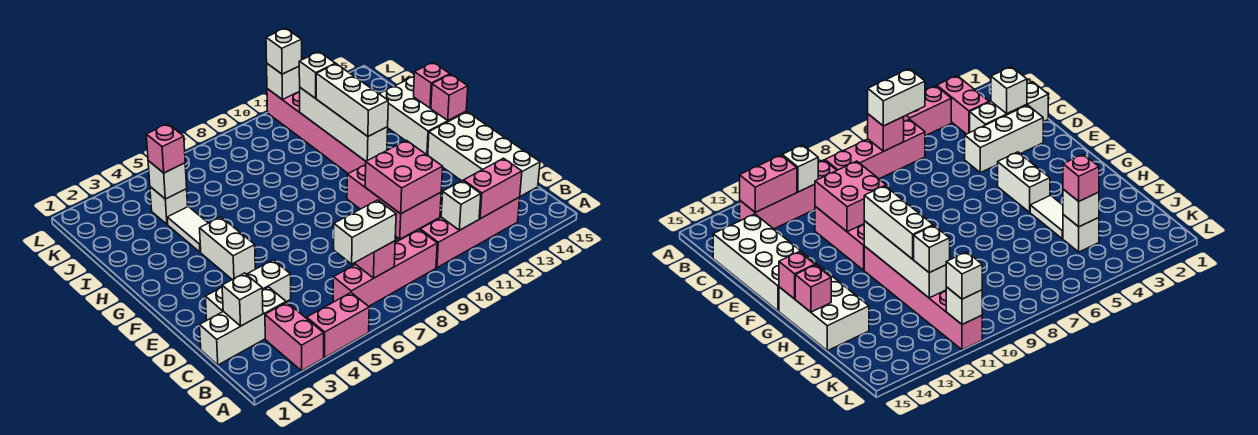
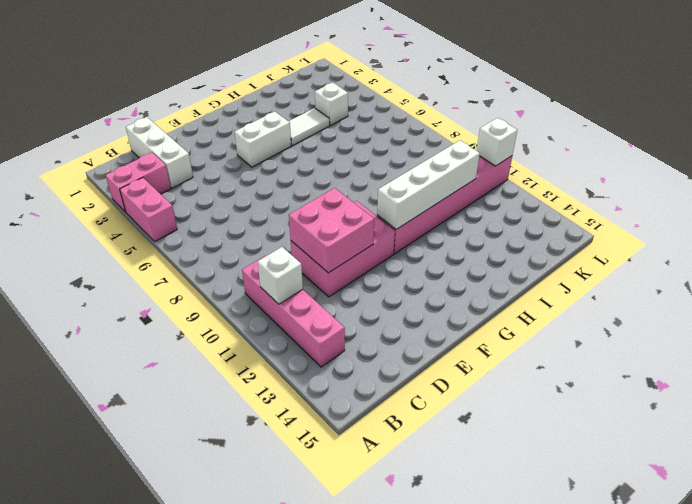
none -> pink brick B6:B9 level 1
none -> white brick C14:F15 level 1
none -> white brick D2:D4 level 1

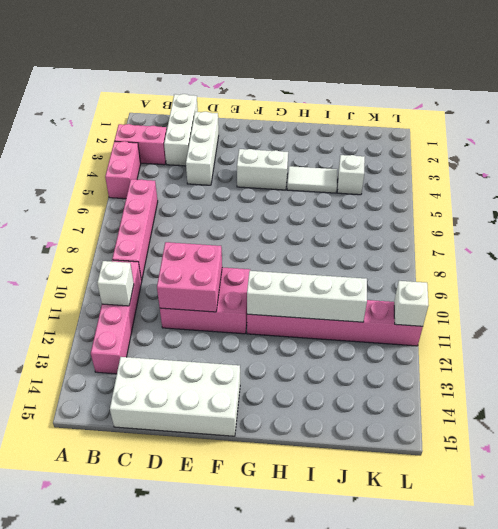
none -> white brick G14:I15 level 1
none -> pink brick B7 level 2
none -> pink brick B12:B13 level 2

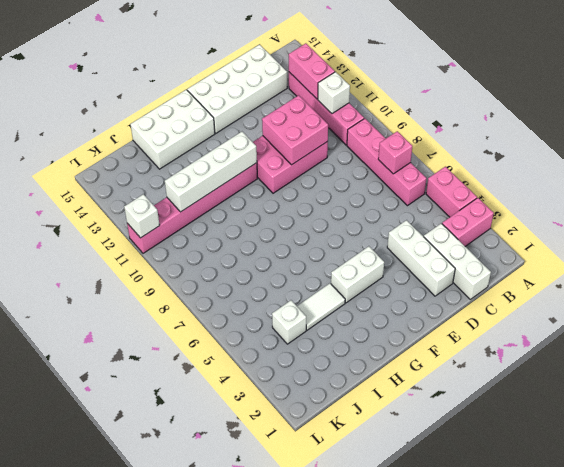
none -> white brick C2 level 2
none -> pink brick G15 level 2
none -> pink brick H15 level 2

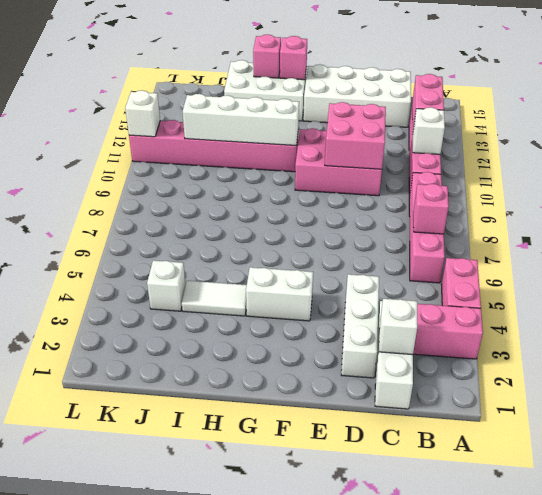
none -> white brick J4 level 2
none -> white brick B6:B7 level 3
none -> white brick G11:I11 level 3

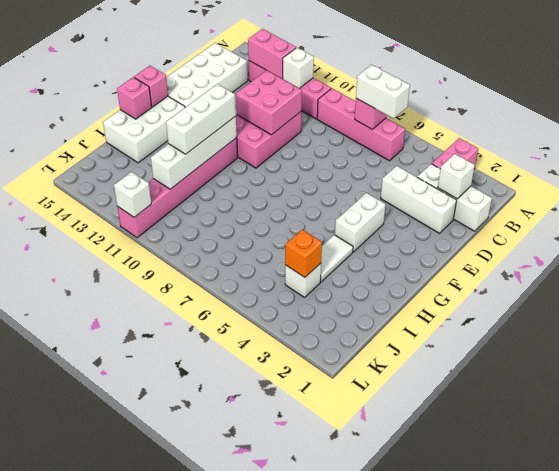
orange brick J4 level 2 -> white brick J4 level 2
none -> pink brick A4:A5 level 1
none -> pink brick J4 level 3
none -> white brick J11 level 3

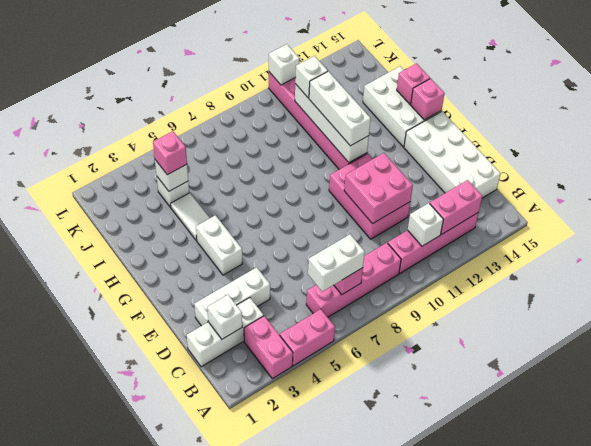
none -> white brick L11 level 3

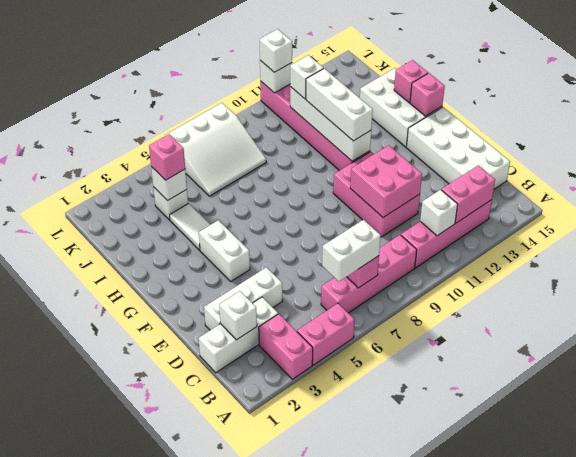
white slope J6:L8 level 1 top L -> none

